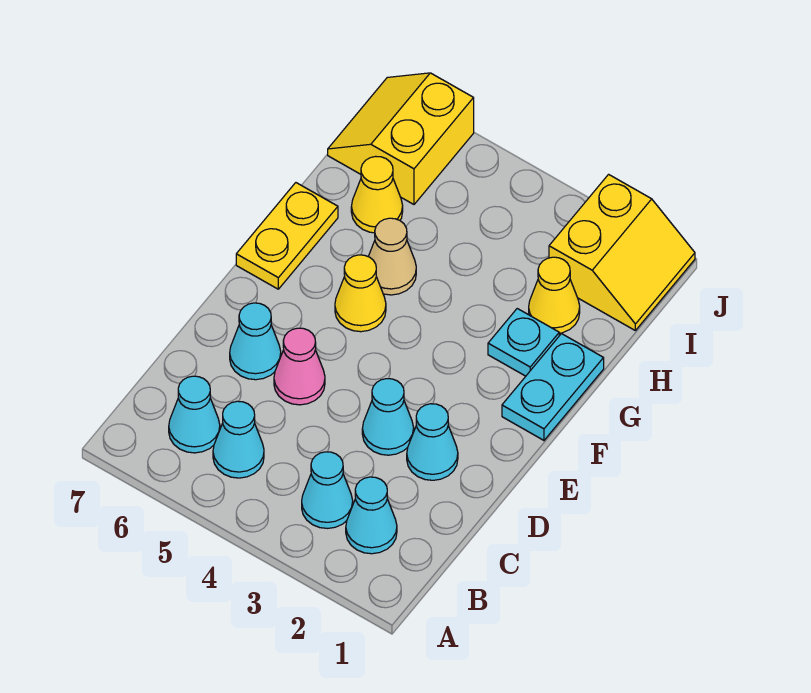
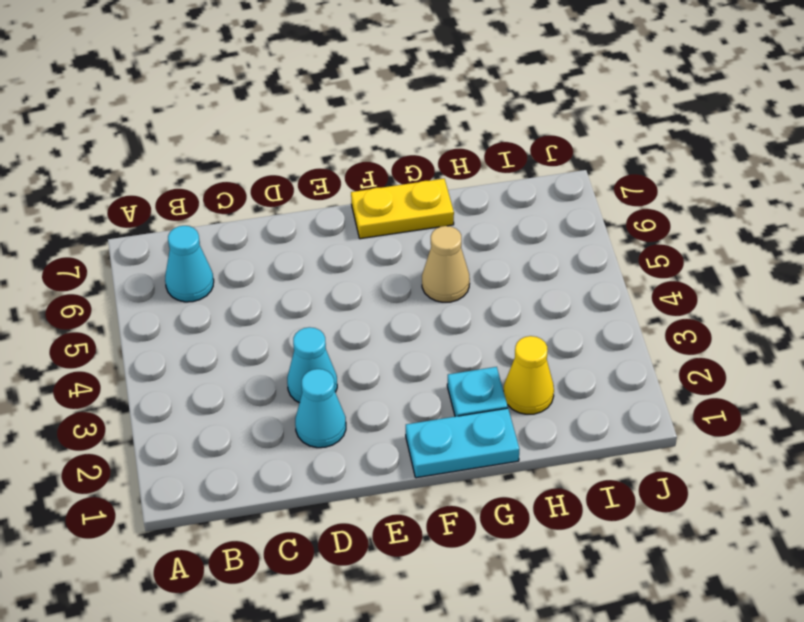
none -> cyan cone B2 level 1
none -> cyan cone B3 level 1
none -> cyan cone B5 level 1

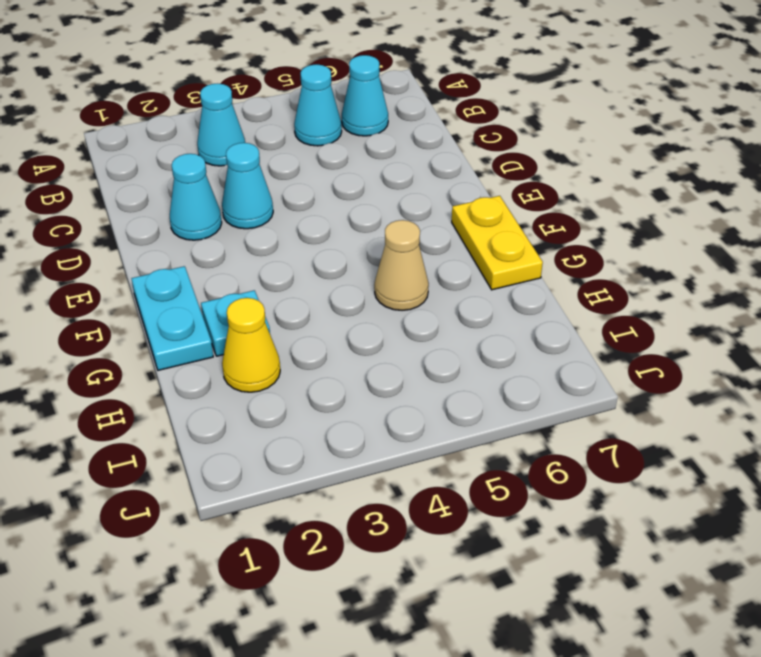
none -> cyan cone B2 level 1
none -> pink cone D5 level 1
none -> cyan cone D6 level 1

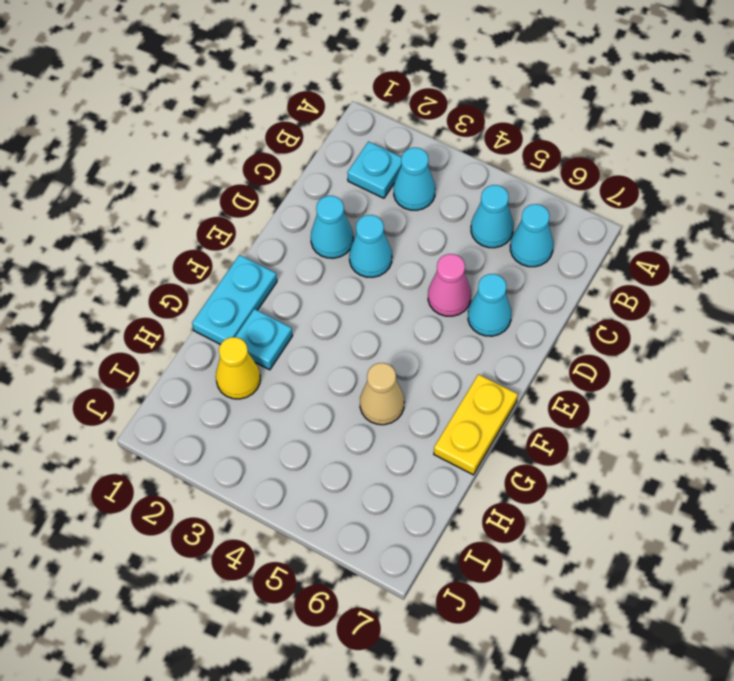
cyan plate B2 level 1 -> cyan cone B2 level 1
none -> yellow cone F5 level 1
none -> yellow cone H6 level 1
none -> yellow slope I1:J2 level 1 top 2

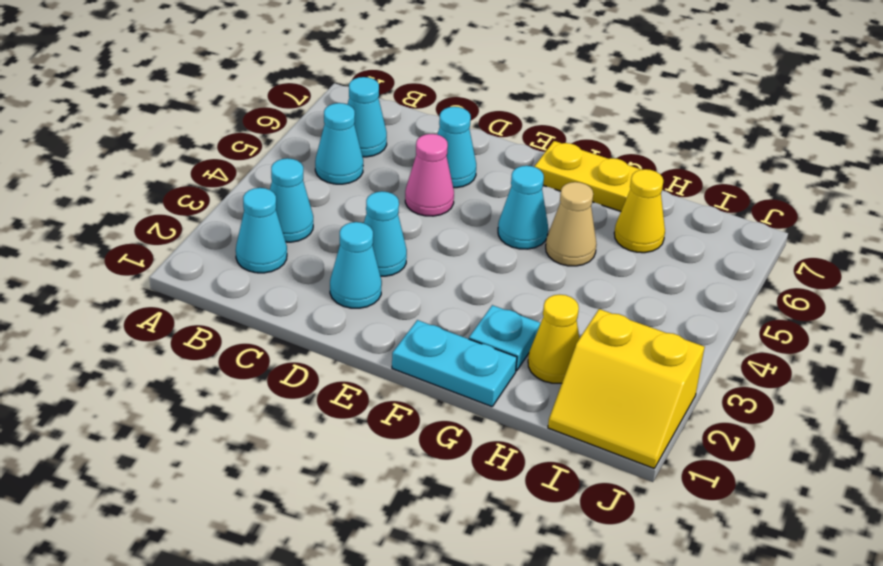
cyan cone F5 level 1 -> yellow cone F5 level 1
none -> yellow slope I6:J7 level 1 top 6

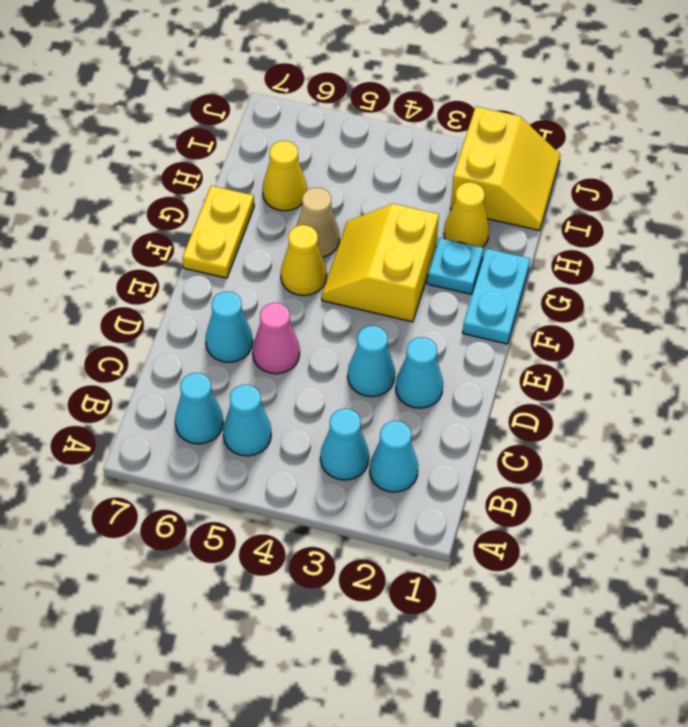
yellow slope F3:G4 level 1 top 3 -> yellow slope I6:J7 level 1 top 6

